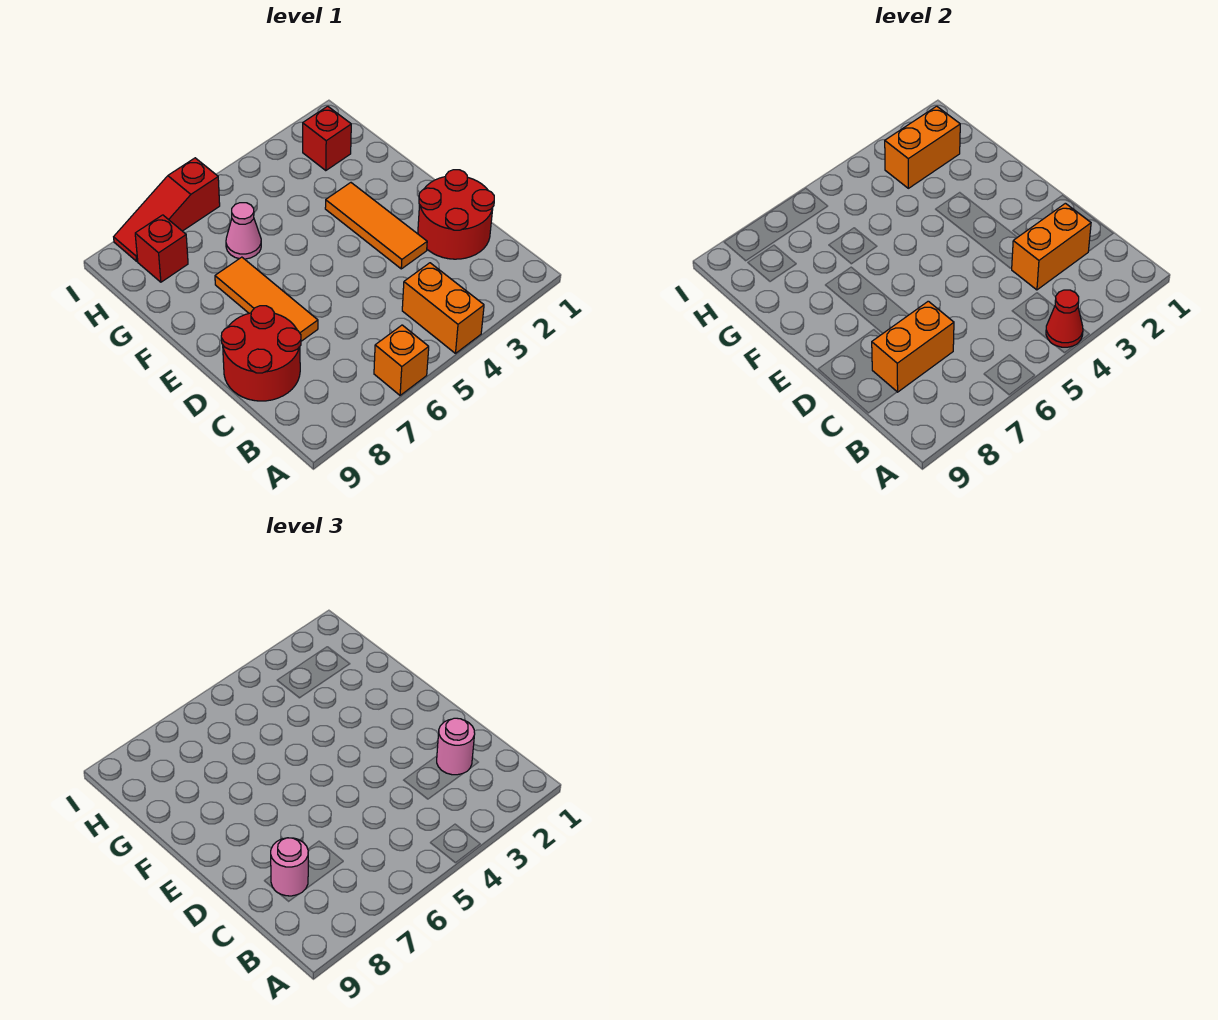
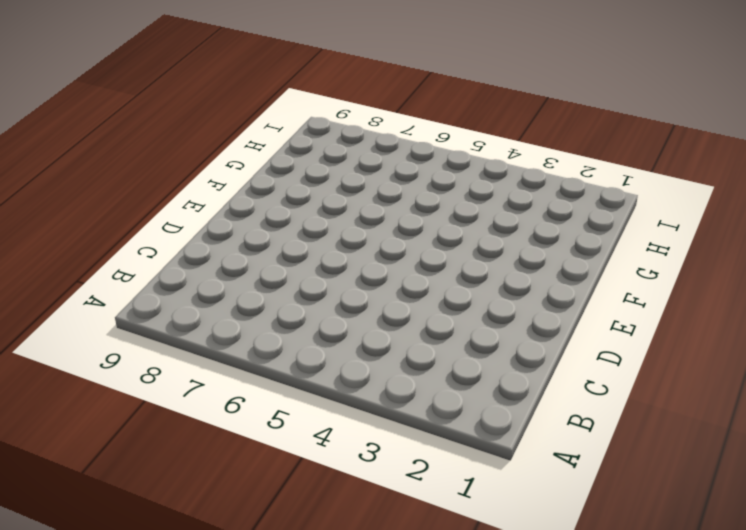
none -> orange brick A4:B4 level 1
none -> orange brick A6 level 1
none -> red round brick C1:D2 level 1

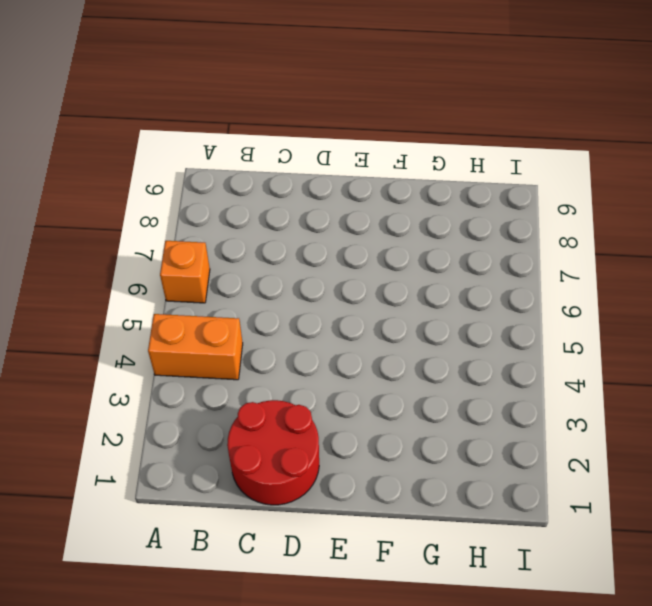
none -> red round brick C8:D9 level 1
none -> orange tile D3:F3 level 1
none -> orange tile D7:F7 level 1

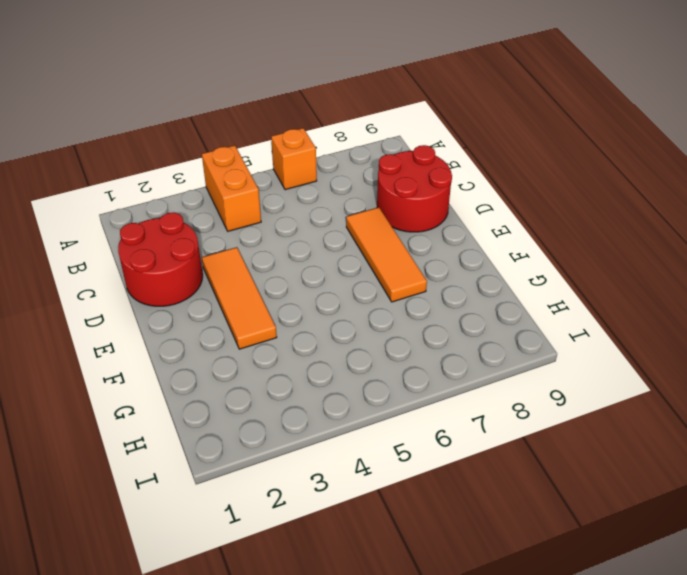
none -> pink cone G6 level 1
none -> red brick H2 level 1
none -> red brick H8 level 1

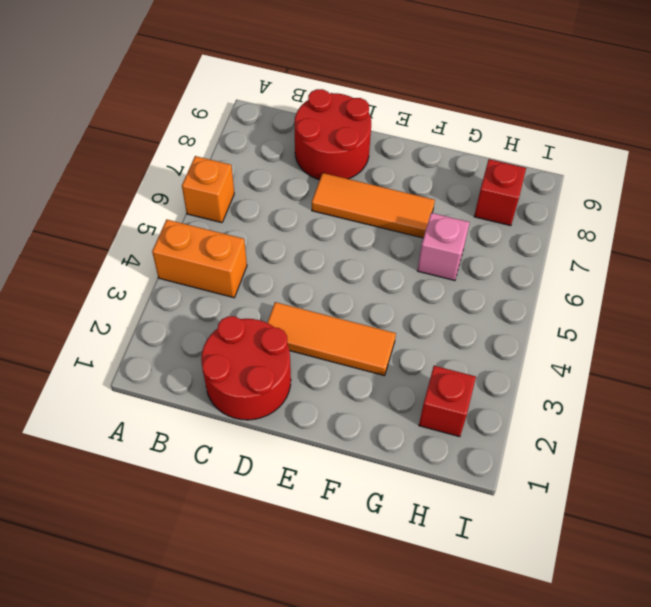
pink brick G6 level 1 -> pink cone G6 level 1
none -> red slope I6:I8 level 1 top 6
none -> red cone A4 level 2
none -> orange brick C2:C3 level 2

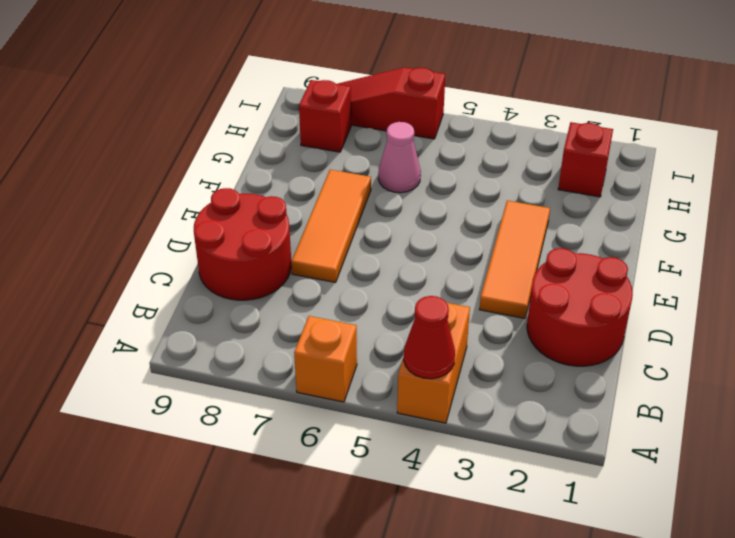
none -> orange brick C2:C3 level 2
none -> orange brick C7:C8 level 2
none -> orange brick H2:H3 level 2

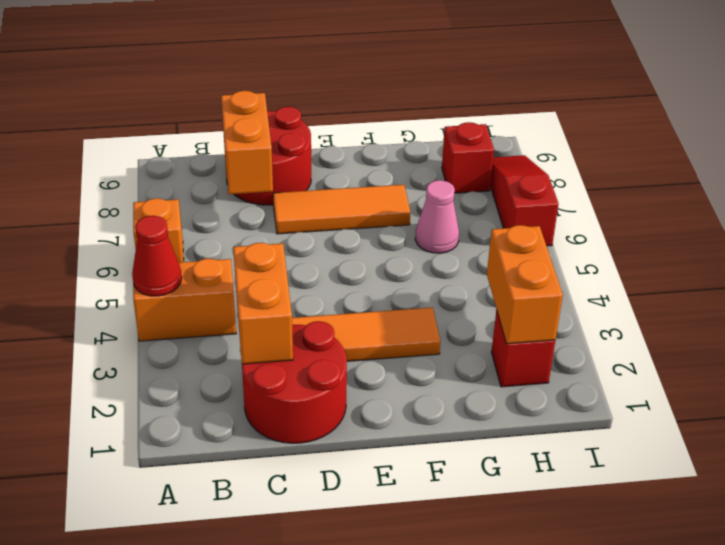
none -> pink round brick C2 level 3
none -> pink round brick C8 level 3

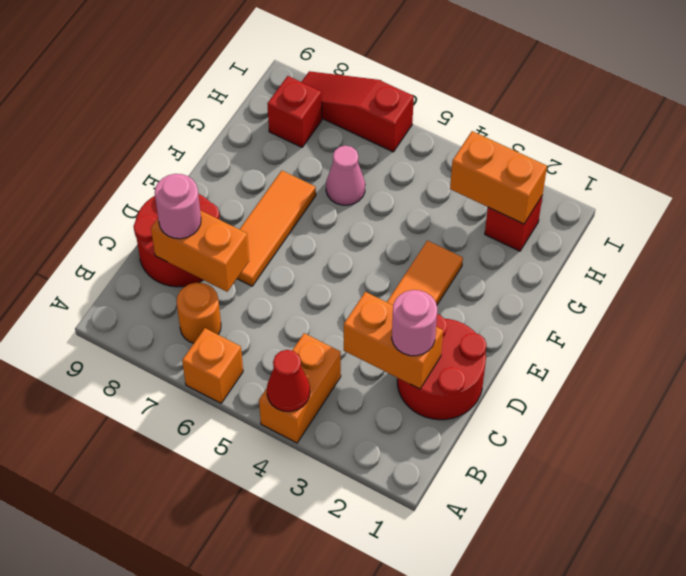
orange round brick B7 level 1 -> none

